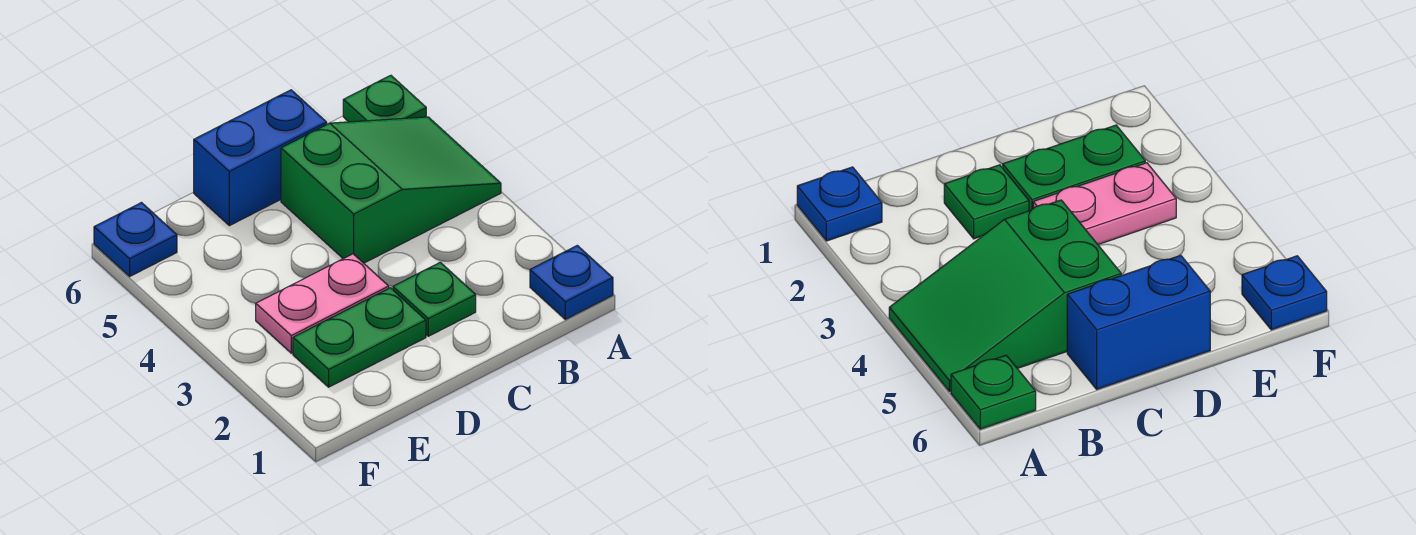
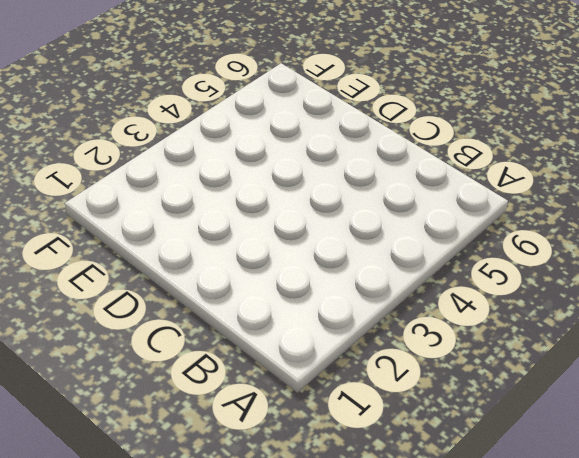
none -> blue plate A1 level 1
none -> green slope A4:C5 level 1 top C

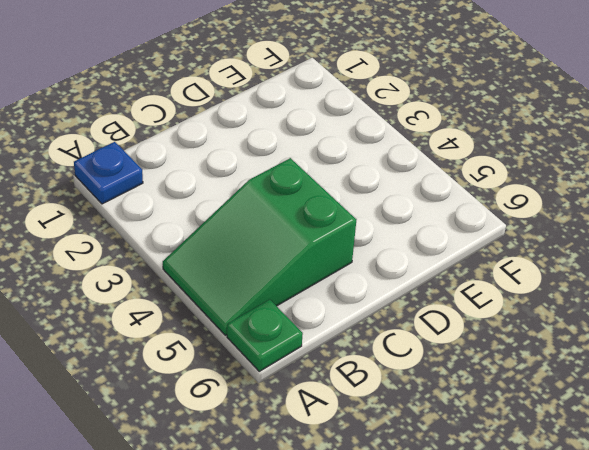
none -> green plate C2 level 1
none -> blue brick C6:D6 level 1

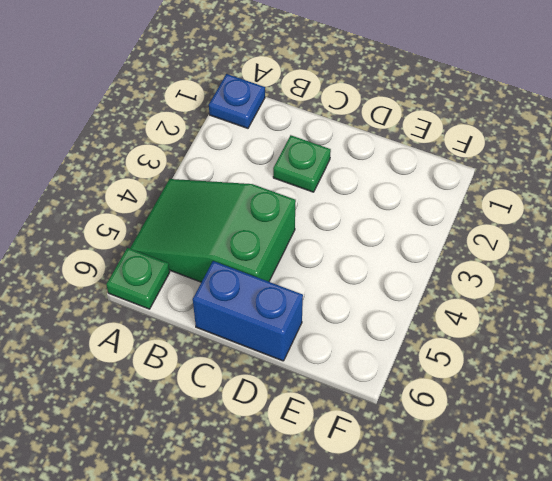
none -> green plate D2:E2 level 1
none -> pink plate D3:E3 level 1

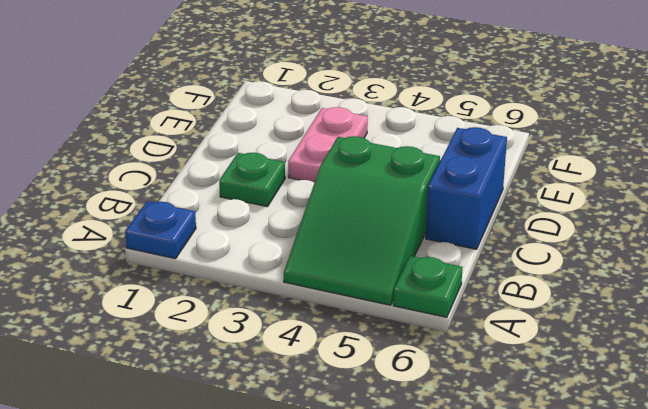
none -> green plate D2:E2 level 1
none -> blue plate F6 level 1

